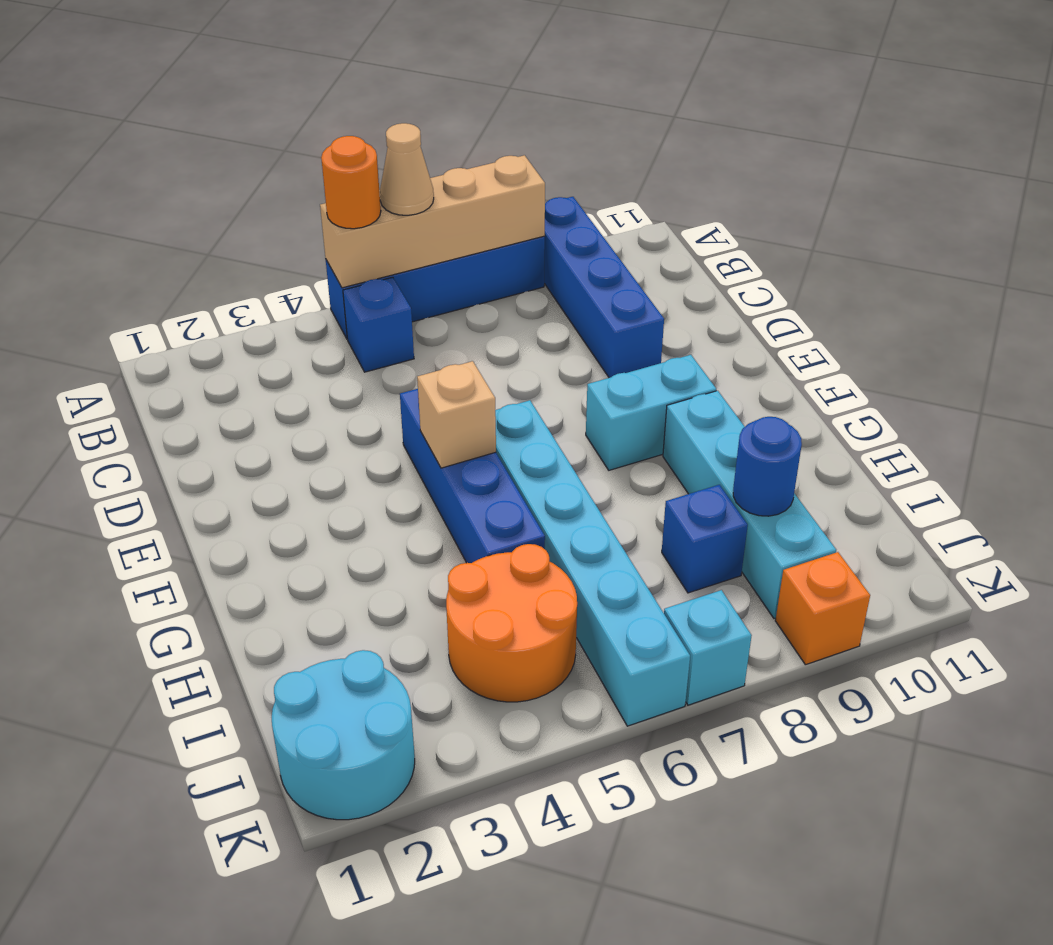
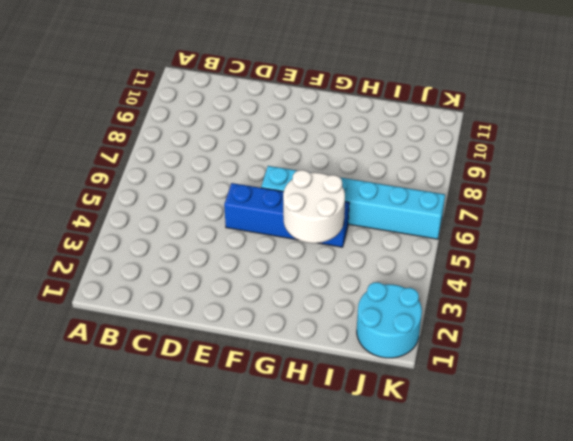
white round brick G4:H5 level 2 -> none
none -> blue brick A5:A8 level 1
none -> blue brick A9:D9 level 1
none -> blue brick B5 level 1

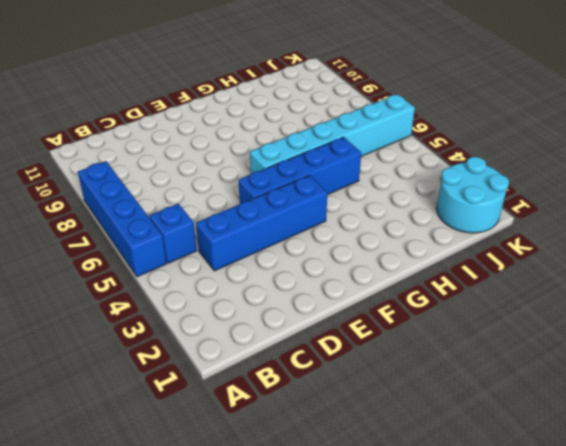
blue brick C4:F4 level 1 -> blue brick A9:D9 level 1
none -> cyan brick F8:F9 level 1
none -> cyan brick G9:J9 level 1
none -> orange round brick I4:J5 level 1

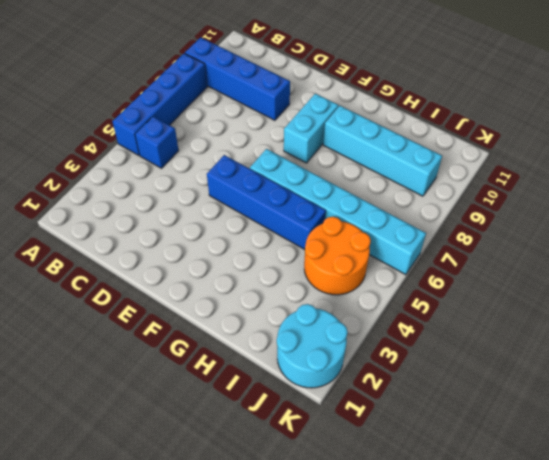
none -> blue brick I8 level 1
none -> cyan brick K7 level 1
none -> orange brick K9 level 1

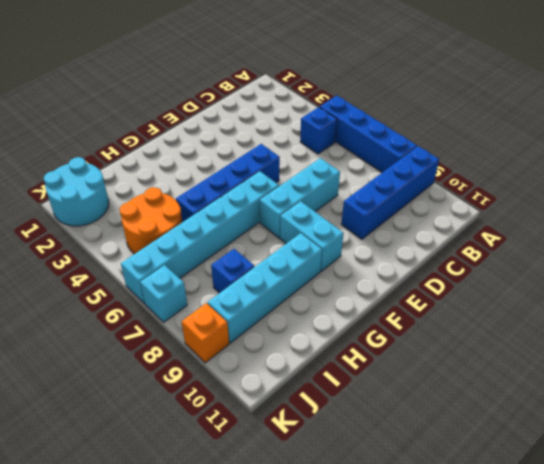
cyan brick D7:F7 level 1 -> none
none -> tan brick A5:A8 level 2
none -> tan brick F5 level 2
none -> blue round brick I9 level 2

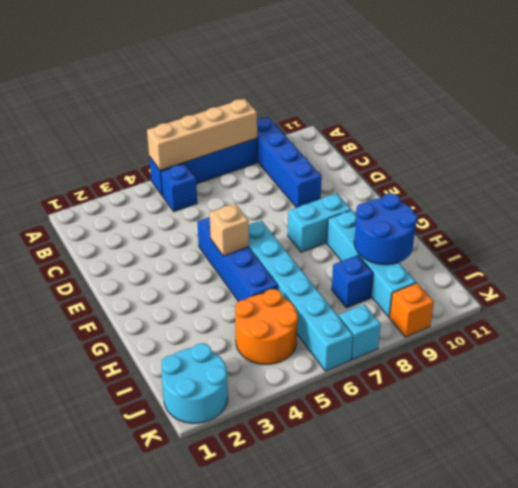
blue round brick H9:I10 level 2 -> blue round brick I9 level 2
none -> orange round brick A5 level 3
none -> tan cone A6 level 3

